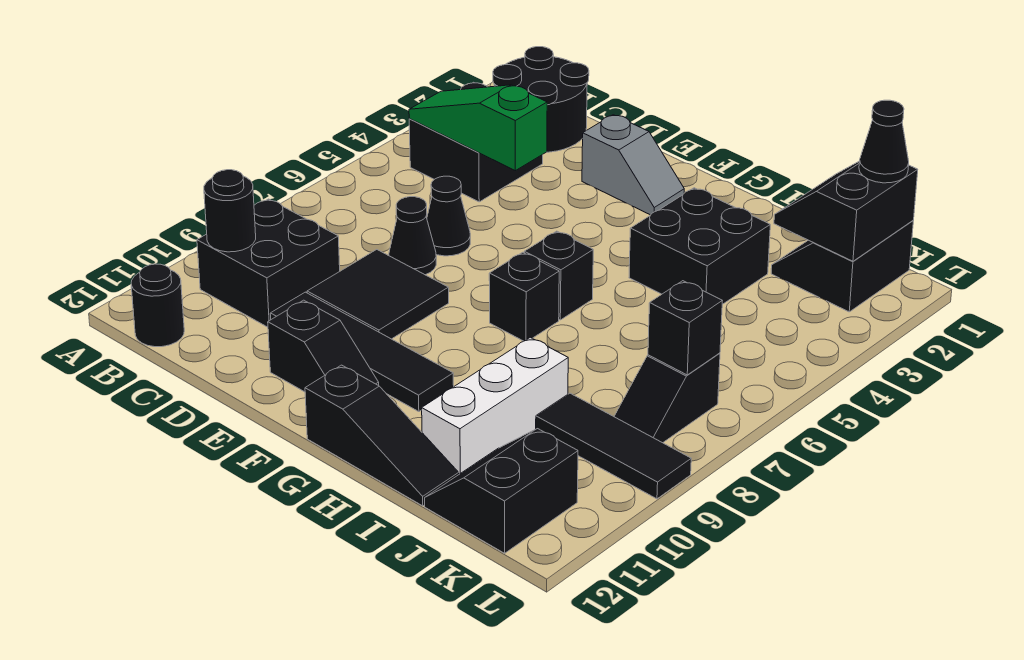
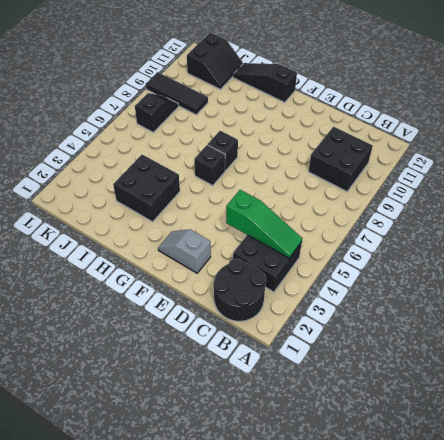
none -> black round brick B12 level 1
none -> black cone D6 level 1
none -> black cone D7 level 1

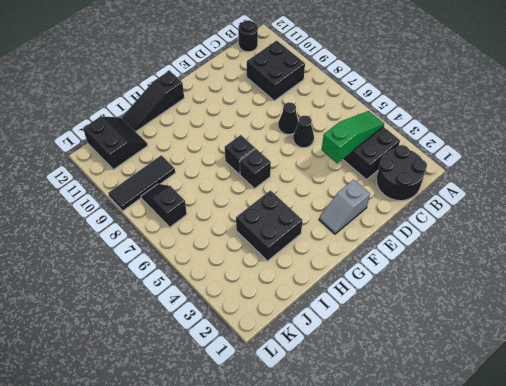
none -> black tile D8:E9 level 1
none -> black tile D10:G10 level 1
none -> black slope E11:F11 level 1 top E

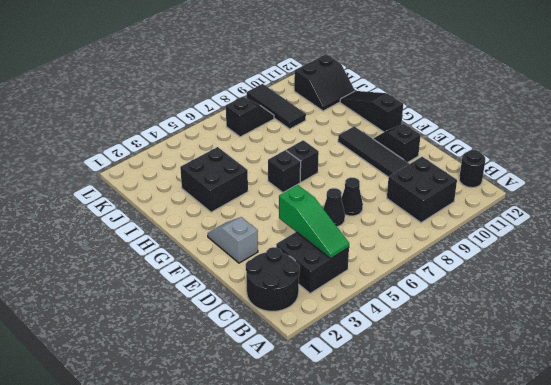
none -> black tile D8:E9 level 1
none -> white brick I9:I11 level 1
none -> black slope J1:K2 level 1 top K

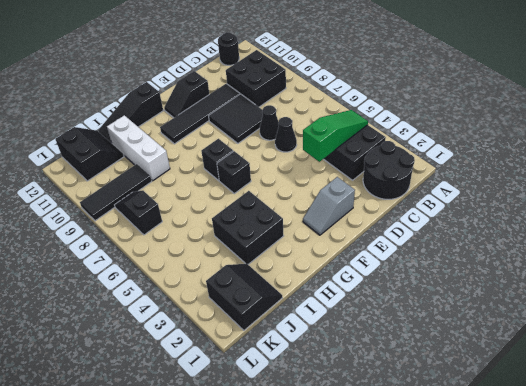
none -> black round brick B10 level 2
none -> black slope J1:K2 level 2 top K
none -> black brick K7 level 2

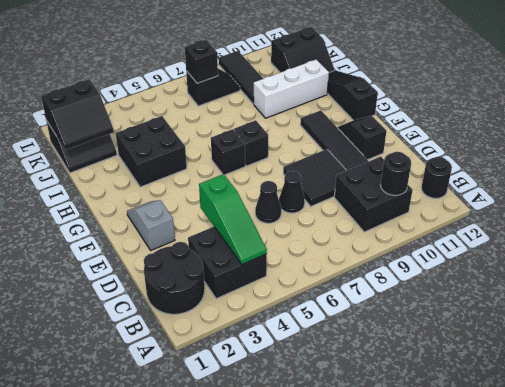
none -> black cone K1 level 3

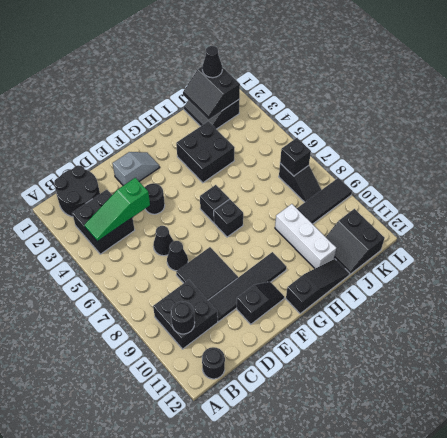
black round brick E4 level 1 -> none

